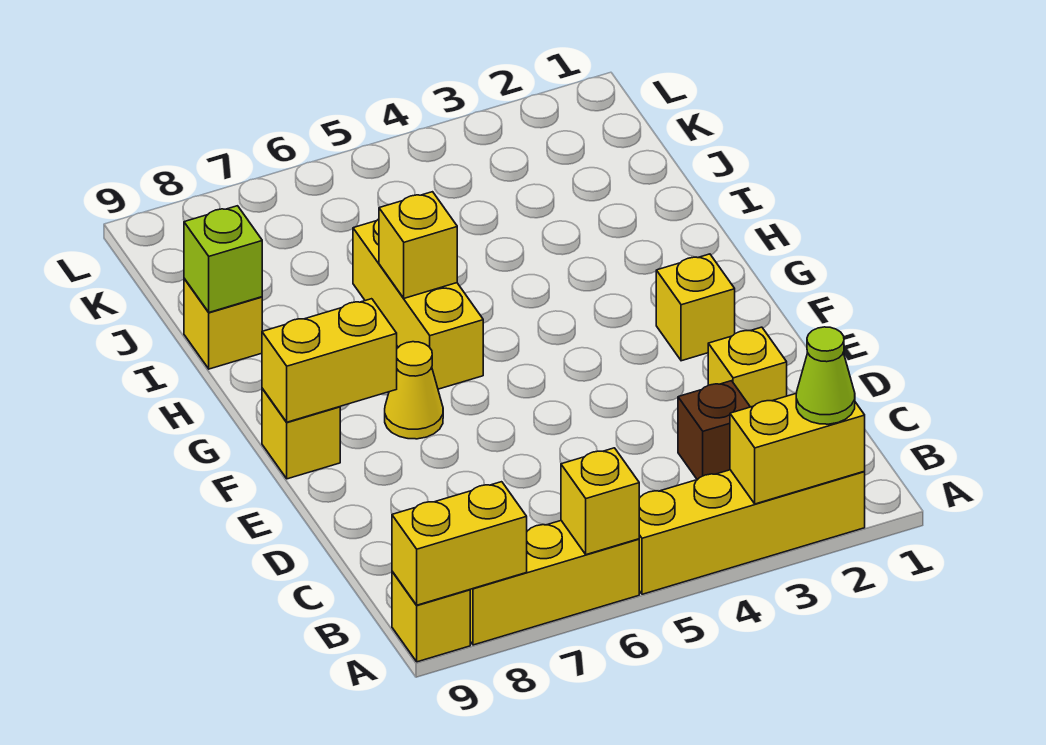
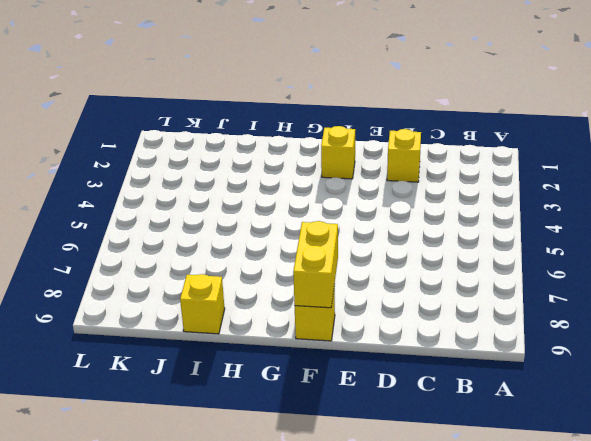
none -> yellow brick A2:A5 level 1
none -> yellow brick A6:A8 level 1
none -> yellow brick A9 level 1

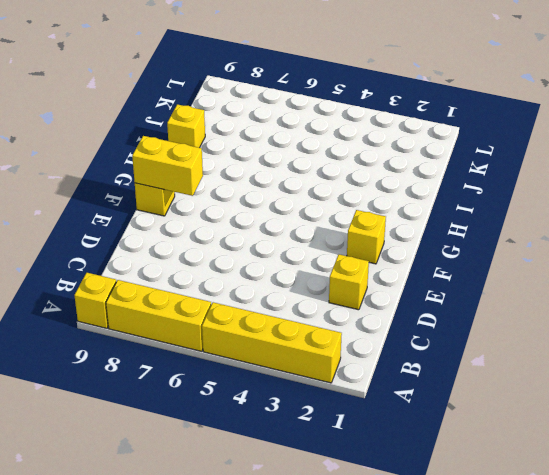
none -> brown brick C3 level 1
none -> yellow cone F7 level 1
none -> yellow brick G6:I6 level 1

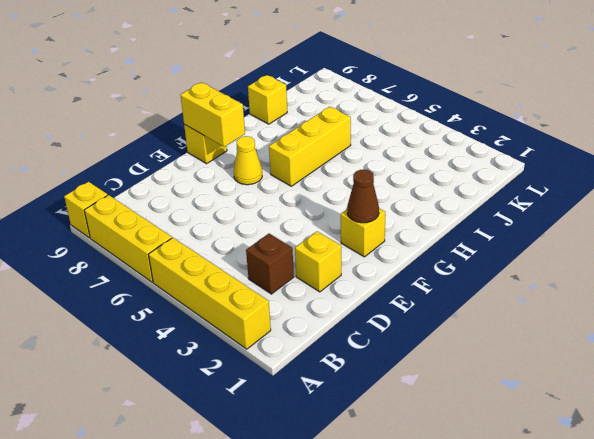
brown cone F2 level 2 -> none
none -> yellow brick A2:A3 level 2
none -> yellow brick A6 level 2
none -> yellow brick A8:A9 level 2

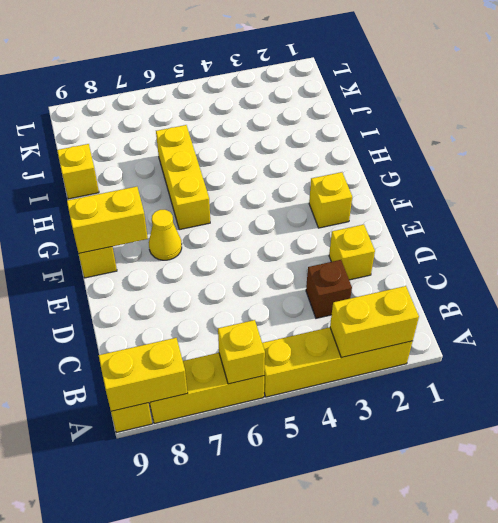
none -> yellow brick H6 level 2
none -> lime brick I9 level 2
none -> lime cone A2 level 3

